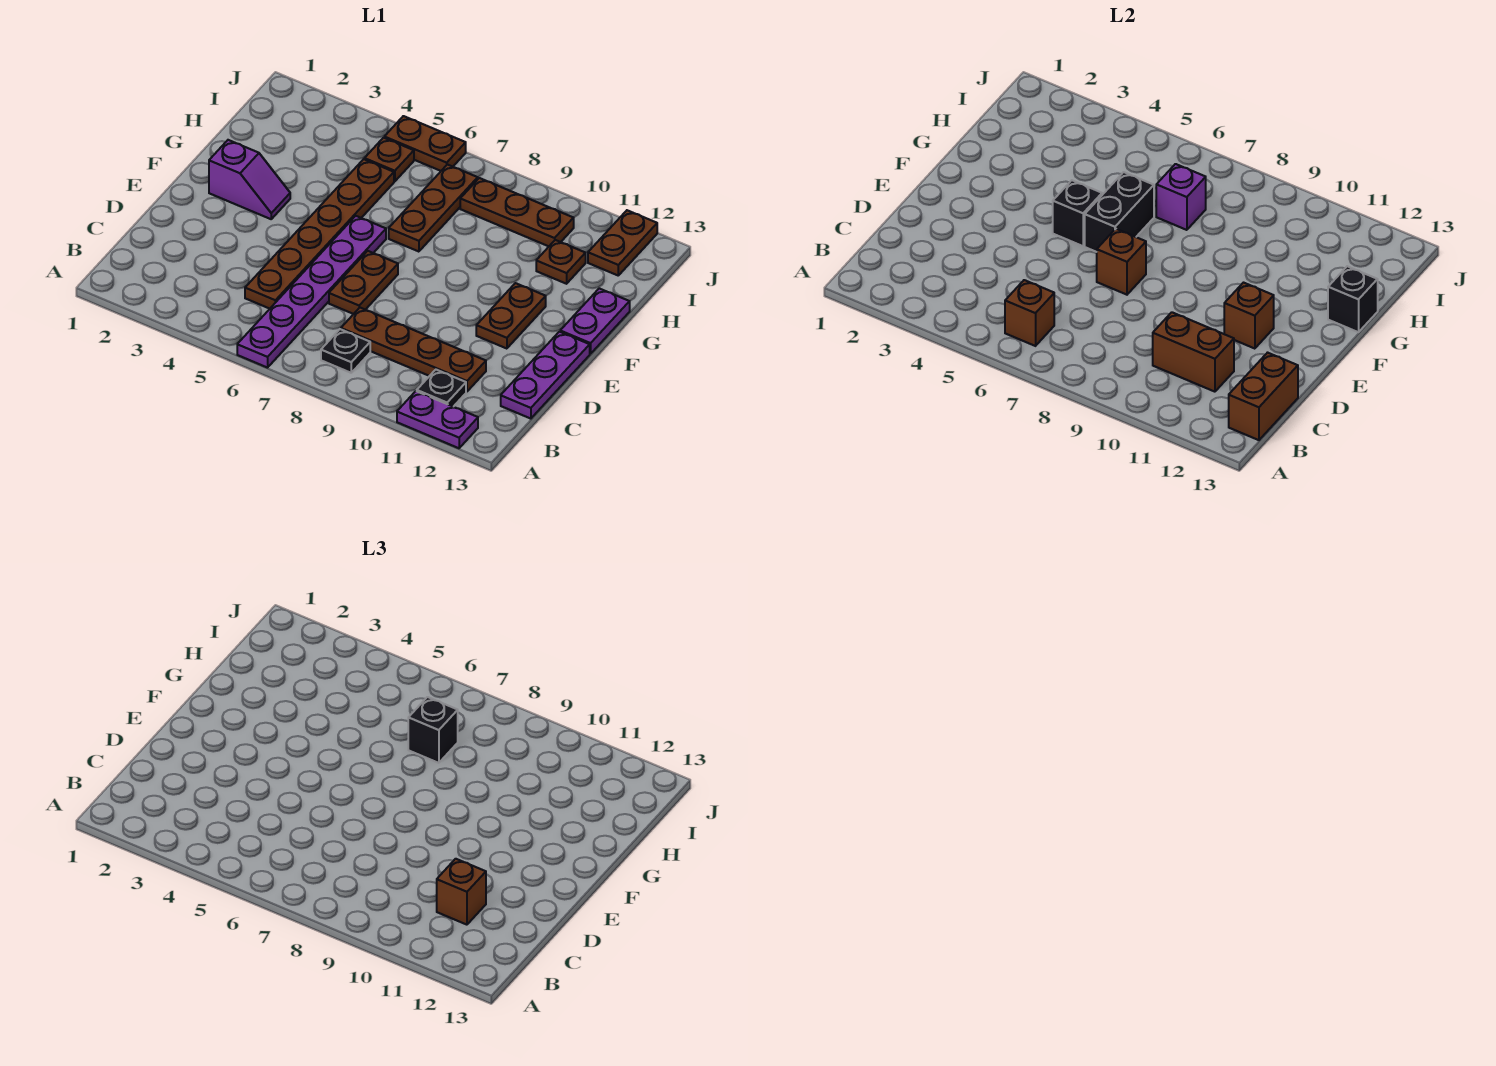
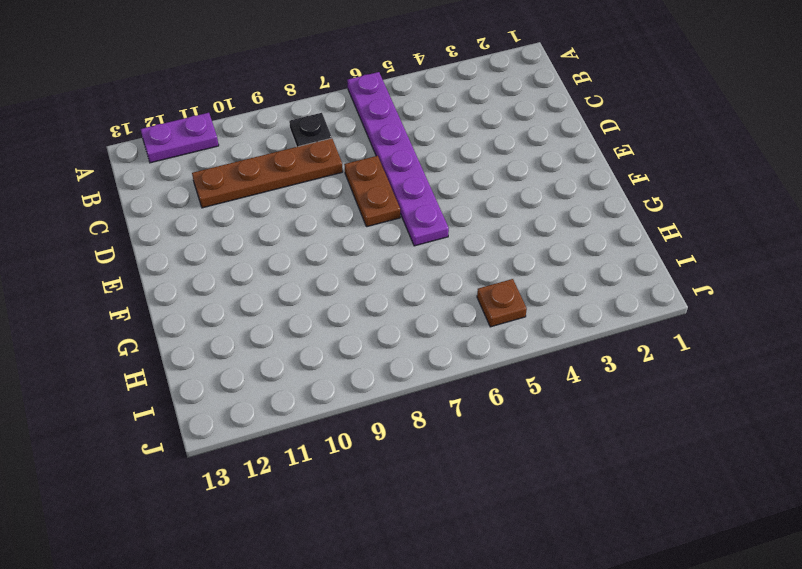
none -> black plate B11 level 1
none -> brown plate C5:H5 level 1
none -> purple plate C13:E13 level 1

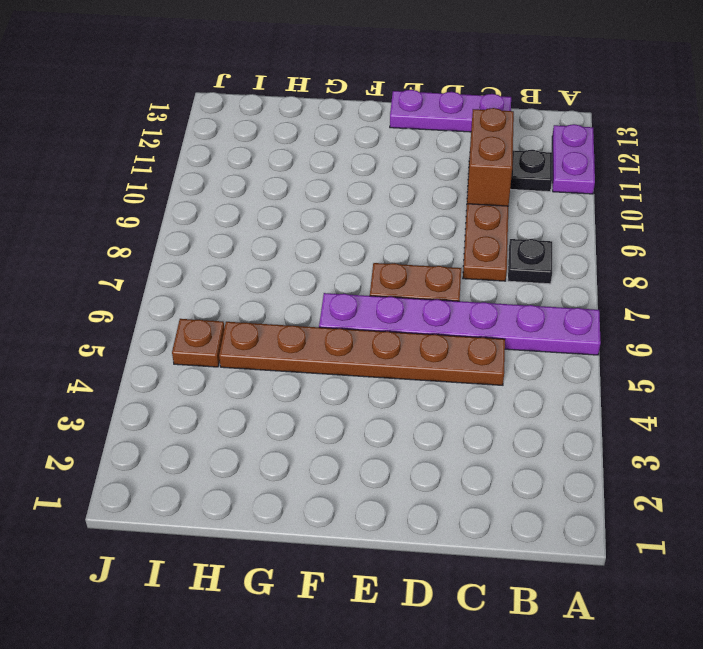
none -> brown plate E11:F11 level 1
none -> purple slope F2:F3 level 1 top 2
none -> purple plate F13:G13 level 1

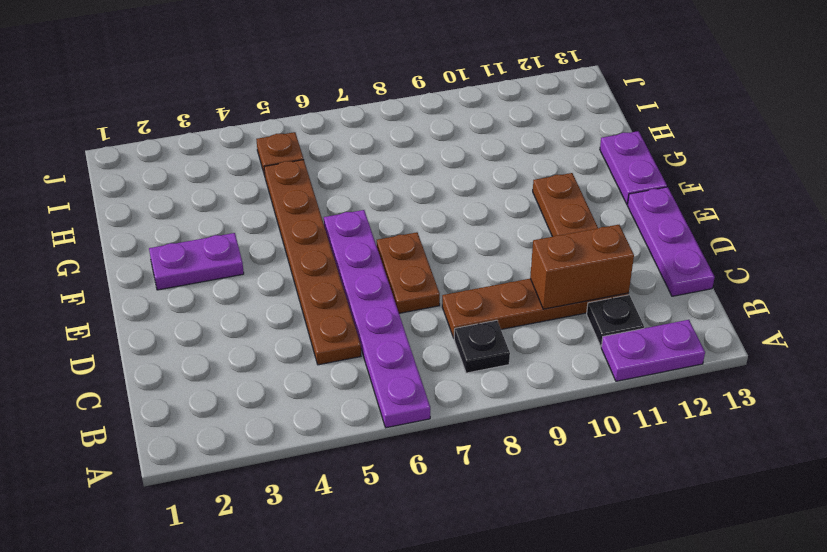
purple plate F2:F3 level 1 -> purple slope F2:F3 level 1 top 2
none -> brown plate G7:I7 level 1
none -> brown plate H11 level 1
none -> brown plate I8:I10 level 1

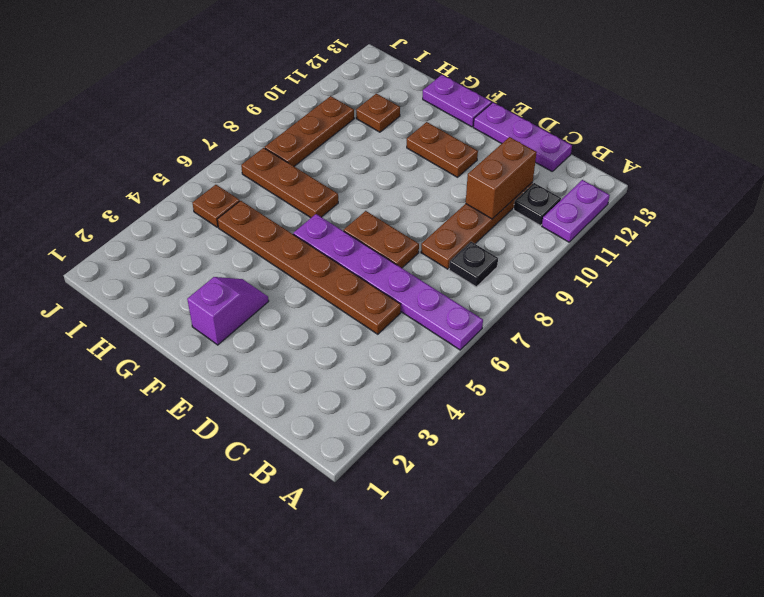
none -> brown plate I12:J12 level 1
none -> brown plate J5:J6 level 1
none -> brown brick B6 level 2

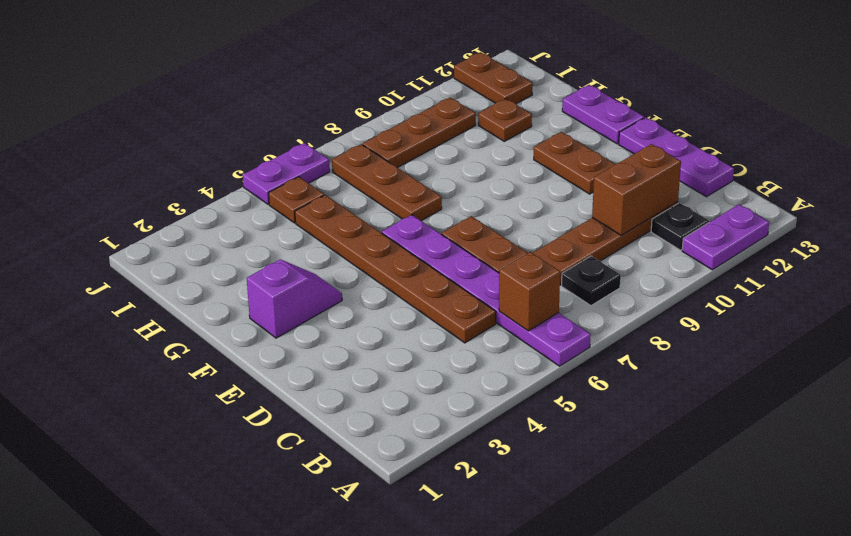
purple plate J5:J6 level 1 -> brown plate J5:J6 level 1
none -> brown brick B13:C13 level 2
none -> brown brick E7 level 2
none -> brown brick E11 level 2

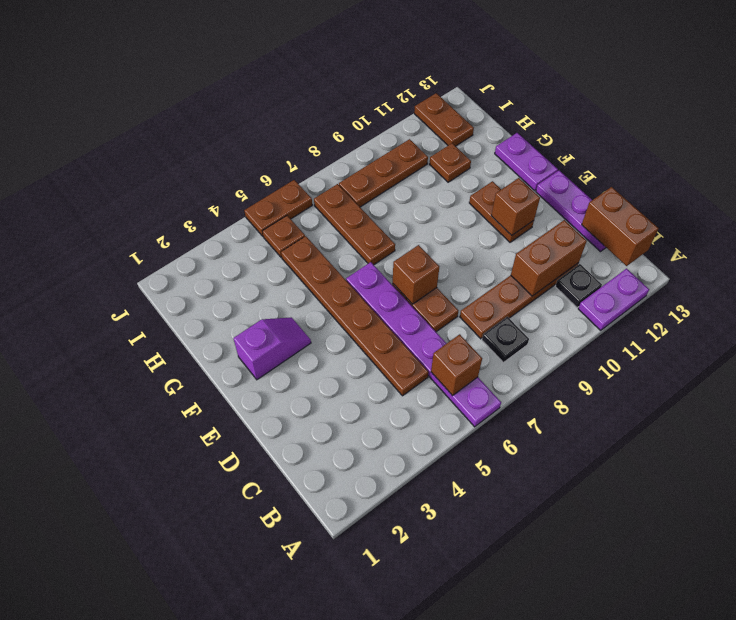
none -> black brick F5 level 2
none -> black brick F6:G6 level 2
none -> black brick G13 level 2

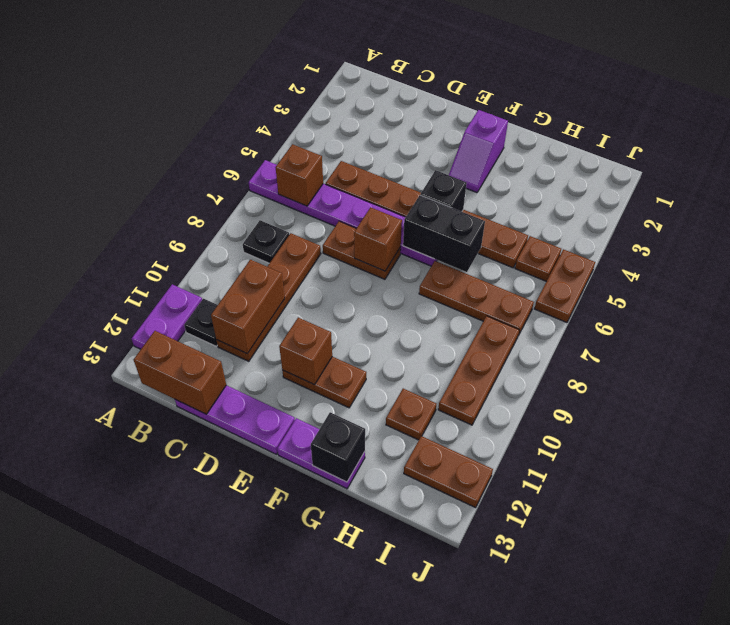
none -> purple brick H7 level 2
none -> brown brick C11 level 3
none -> black brick H7 level 3

